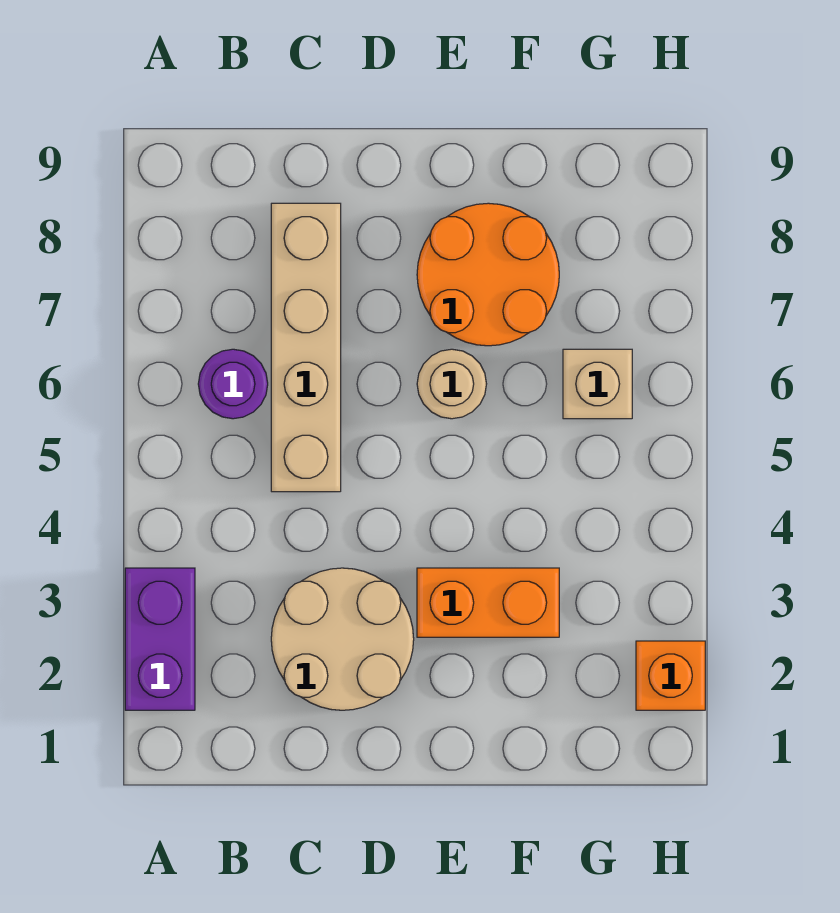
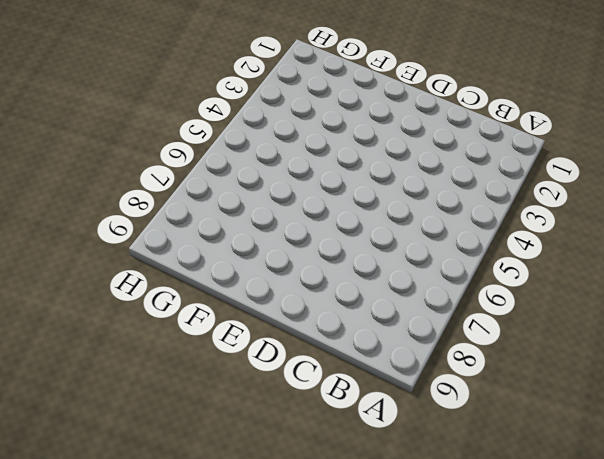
none -> purple brick A2:A3 level 1
none -> purple round brick B6 level 1

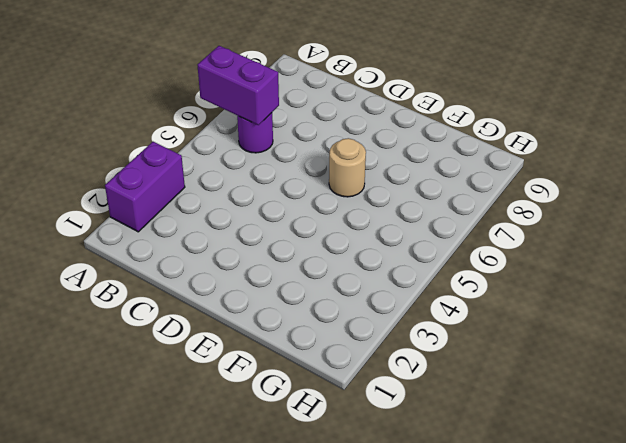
purple brick A6:B6 level 2 -> none
none -> tan round brick C2:D3 level 1
none -> tan brick C5:C8 level 1

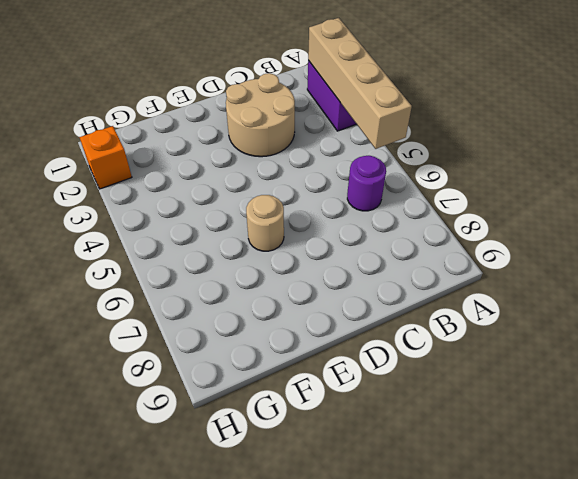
tan brick A2:A5 level 2 -> tan brick C5:C8 level 1
none -> orange brick E3:F3 level 1
none -> orange round brick E7:F8 level 1

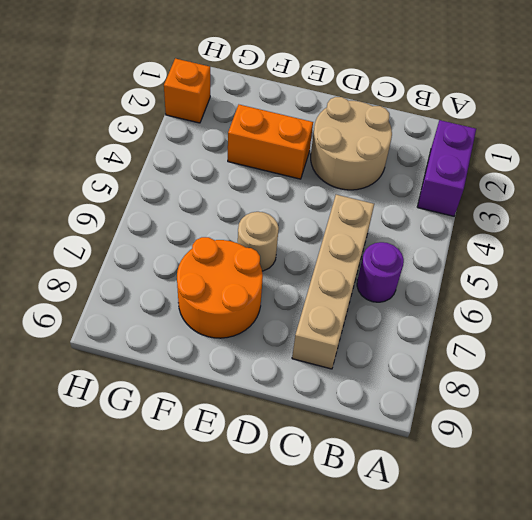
none -> tan brick G6 level 1

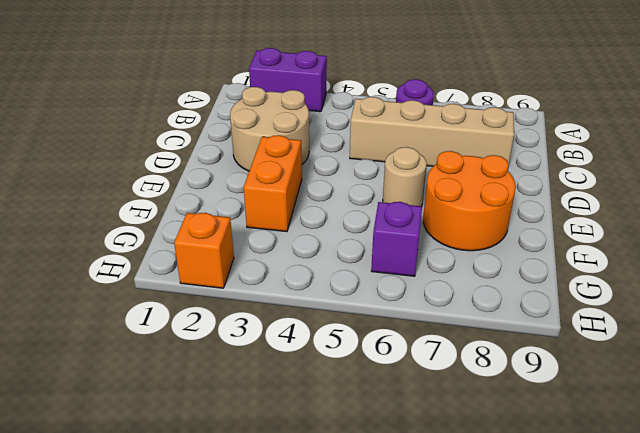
purple brick G6 level 1 -> tan brick G6 level 1

